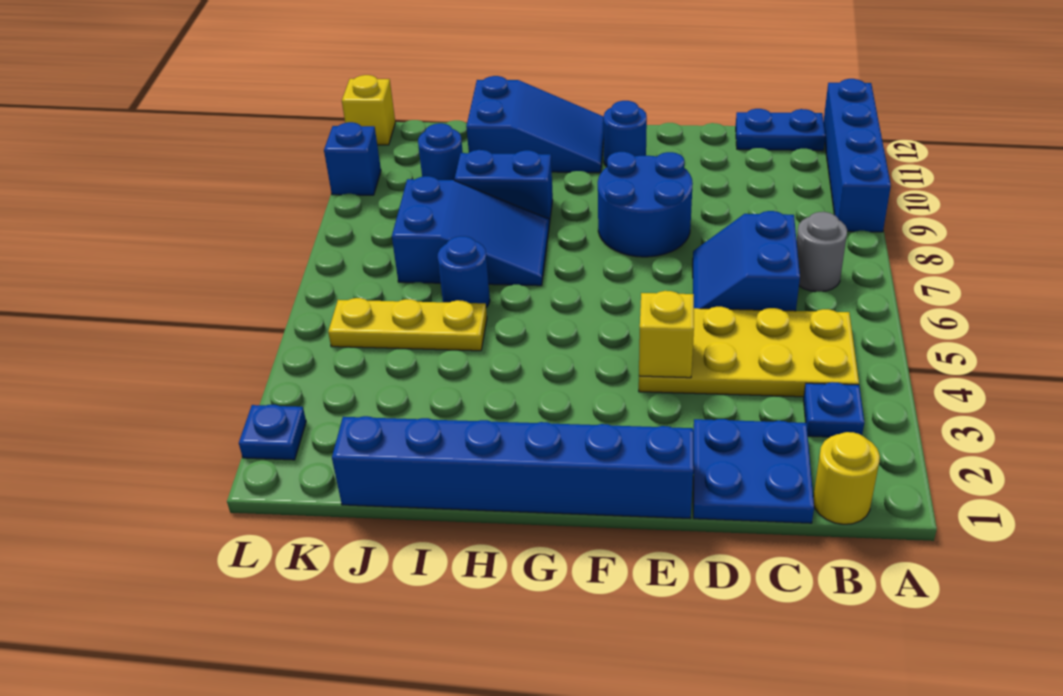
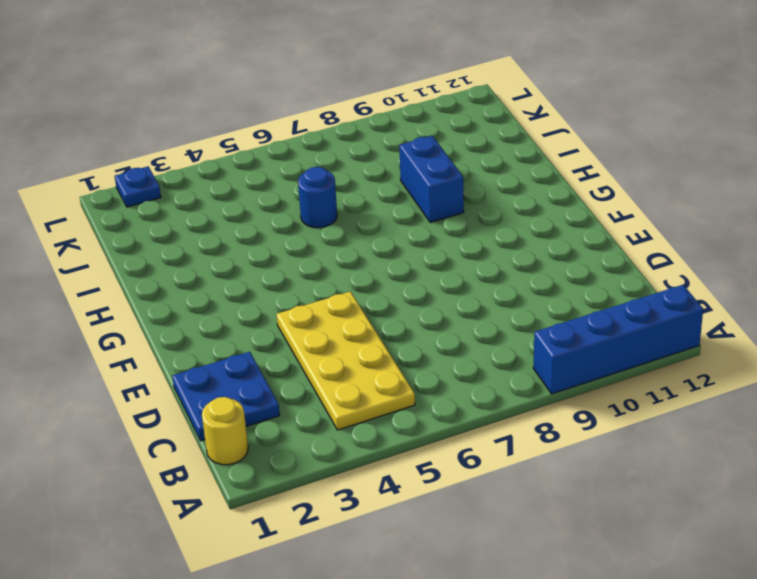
none -> blue plate B3 level 1
none -> grey round brick B7 level 1
none -> blue plate B12:C12 level 1

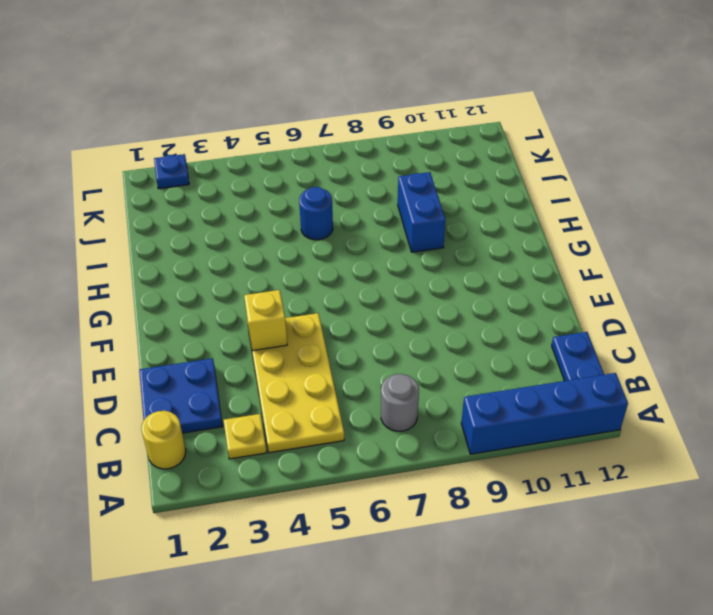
yellow plate B3 level 1 -> blue plate B3 level 1
none -> blue slope C6:D7 level 1 top C
none -> blue brick E1:J1 level 1
none -> blue round brick E8:F9 level 1

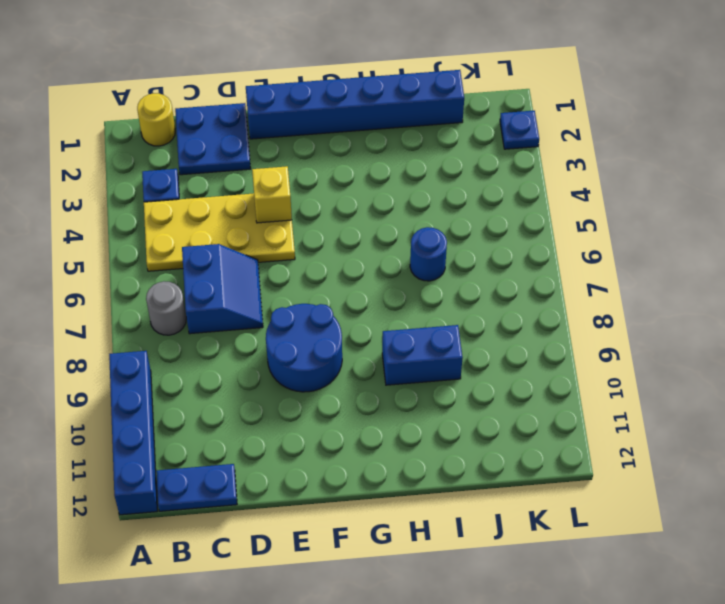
none -> blue round brick F11 level 1
none -> blue slope G11:I12 level 1 top I
none -> blue slope H7:J8 level 1 top J

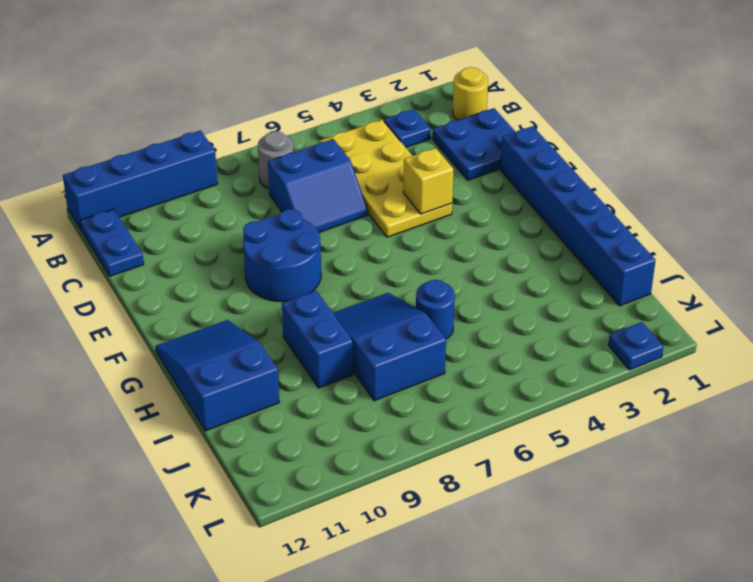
none -> blue round brick F11 level 1
none -> yellow plate I5:K5 level 1
none -> blue round brick J10 level 1

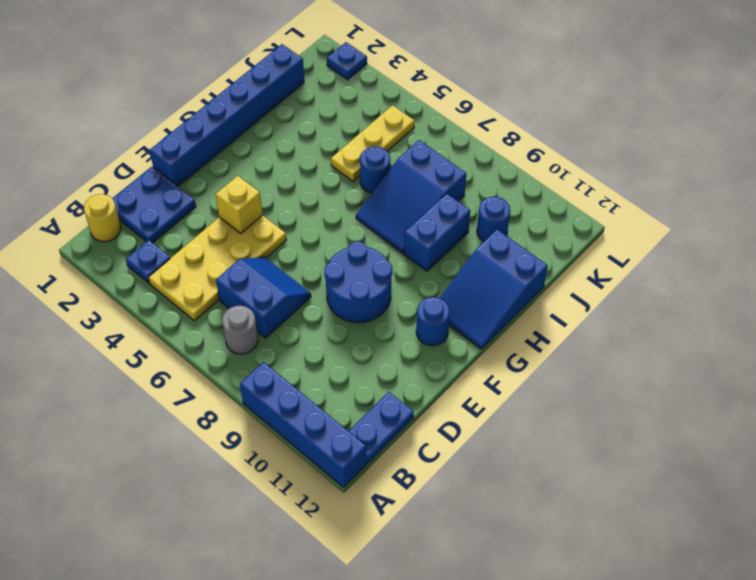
none -> blue brick L10 level 1
none -> yellow brick L12 level 1

